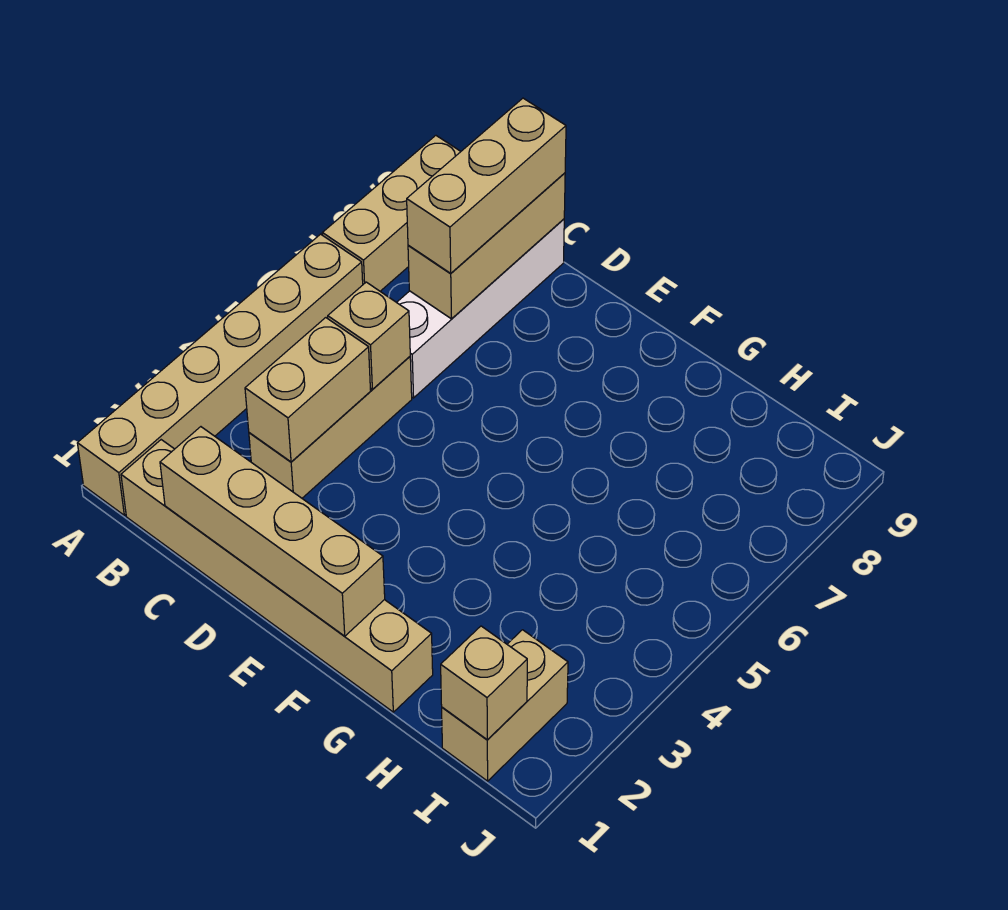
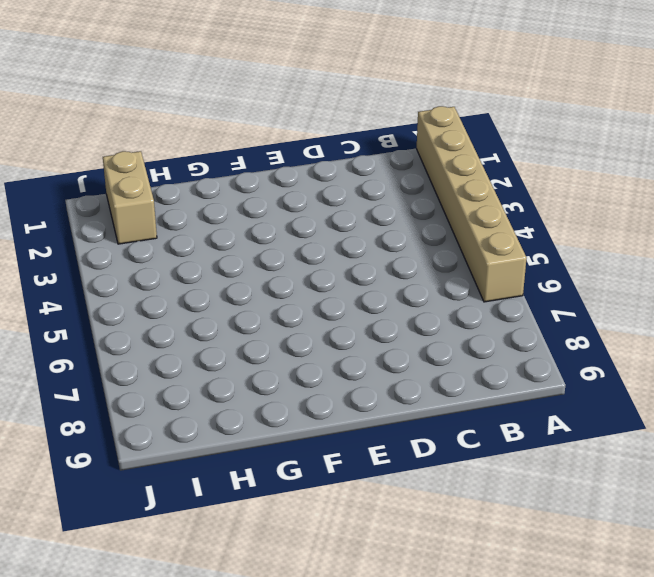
none -> tan brick A7:A9 level 1
none -> tan brick B1:G1 level 1
none -> tan brick C3:C5 level 1

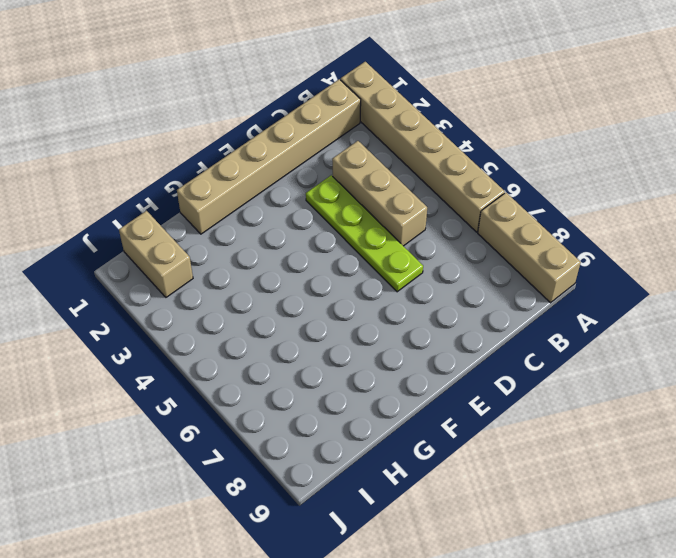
lime plate D3:D6 level 1 -> none
none -> white brick C6:C9 level 1
none -> tan brick C1:F1 level 2
none -> tan brick C3:C4 level 2

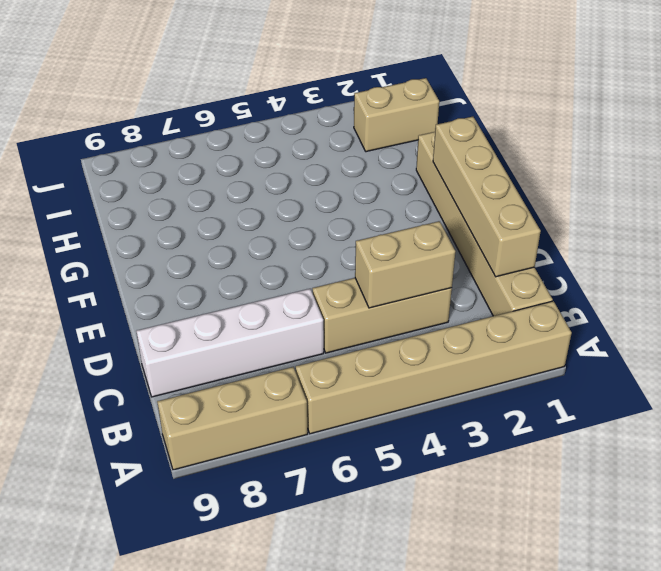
none -> tan brick C5 level 2
none -> tan brick C7:C9 level 2
none -> tan brick I1 level 2

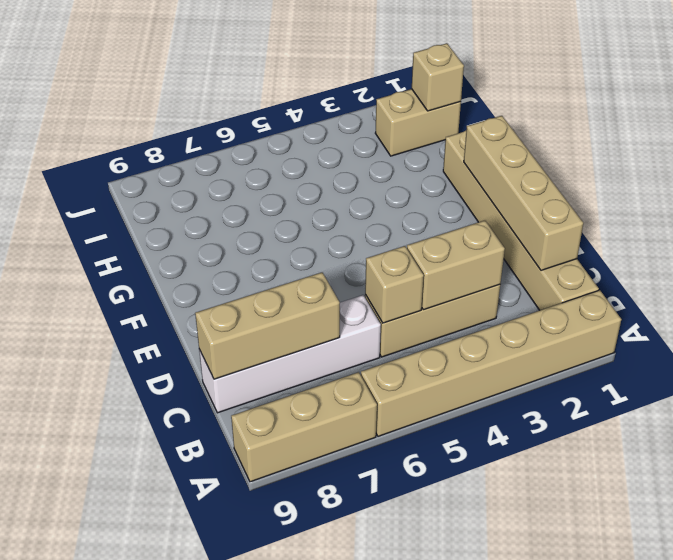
none -> tan brick C7:C9 level 3

